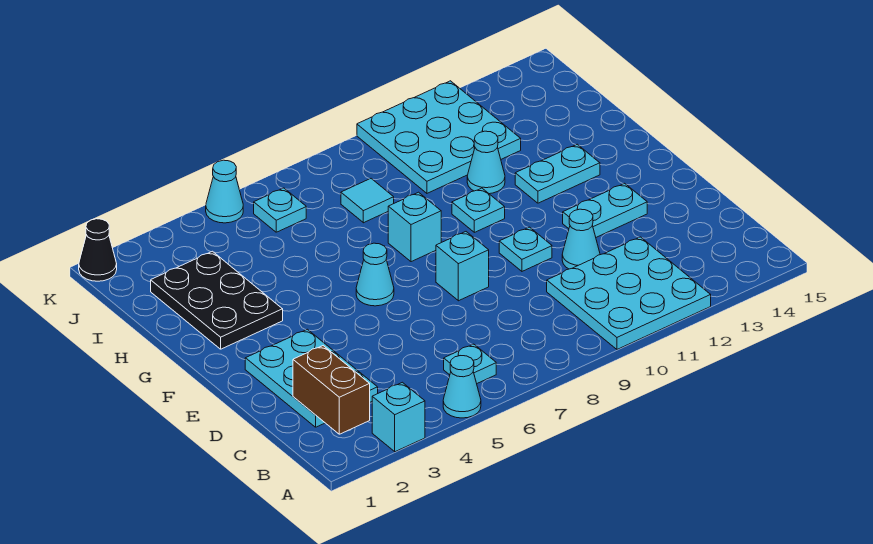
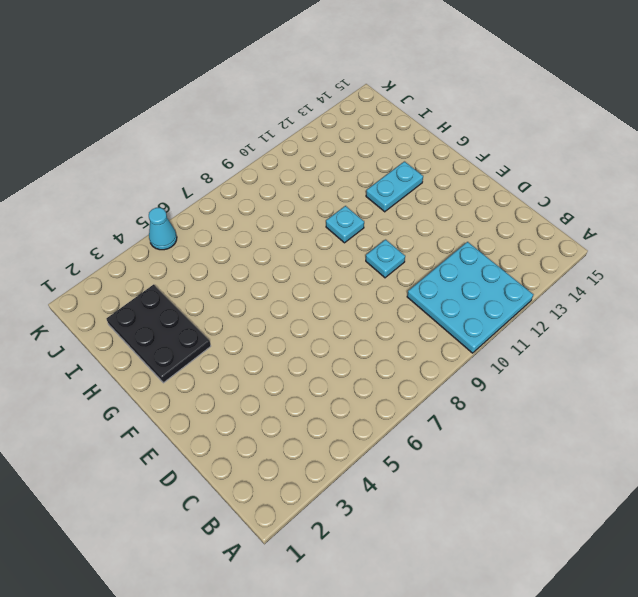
none -> cyan brick A3 level 1
none -> cyan cone A5 level 1
none -> cyan plate B6 level 1

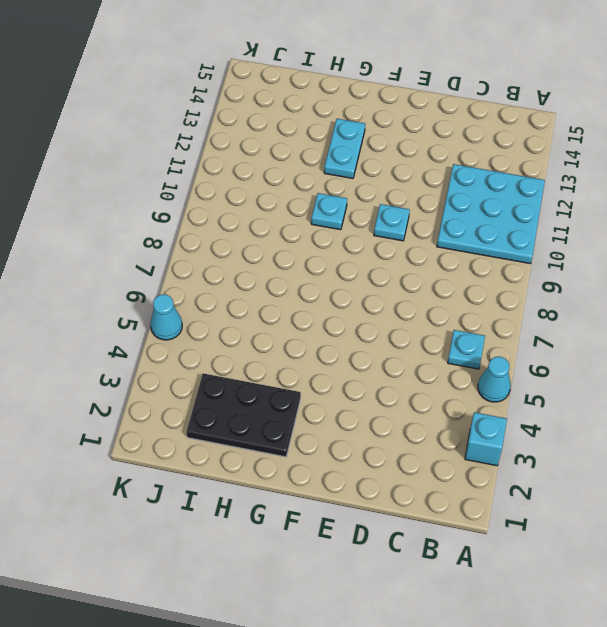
none -> cyan plate C2:E3 level 1
none -> cyan cone D11 level 1
none -> cyan brick E8 level 1

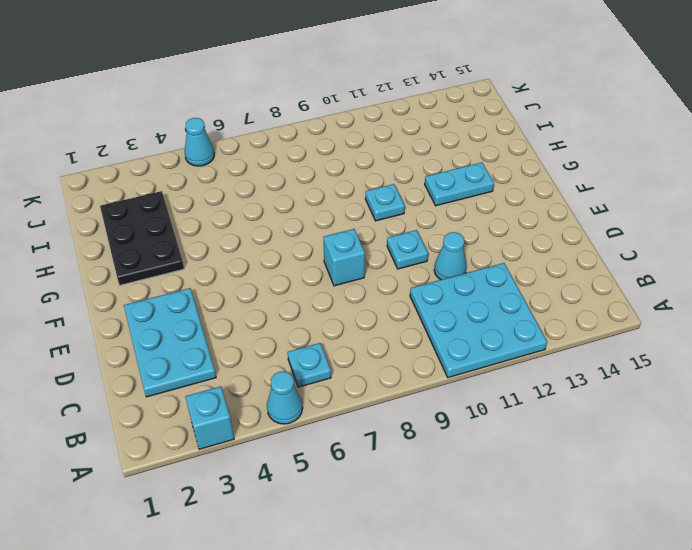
none -> cyan plate E12:E13 level 1
none -> cyan cone F6 level 1
none -> cyan brick G8 level 1

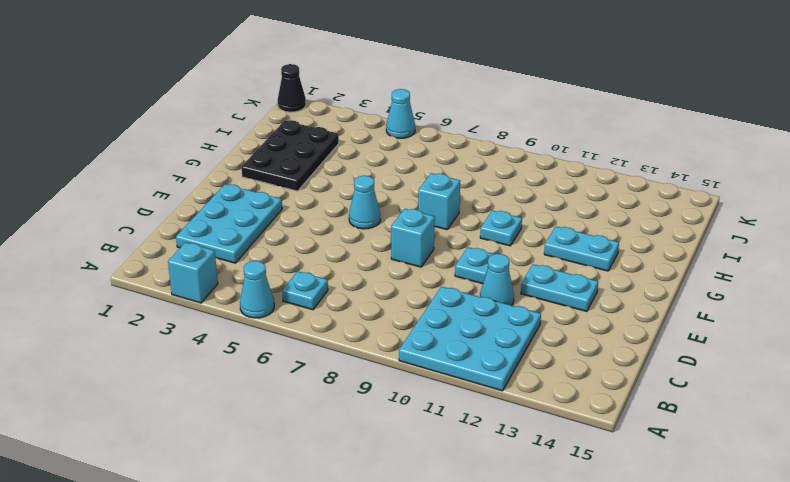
none -> cyan cone H11 level 1
none -> cyan tile I8 level 1
none -> cyan plate I10:K12 level 1

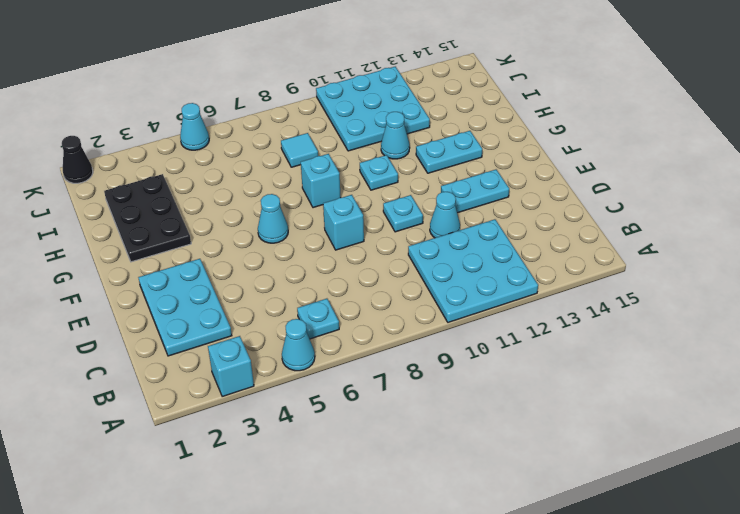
none -> cyan plate J6 level 1
none -> brown brick B2:C2 level 2

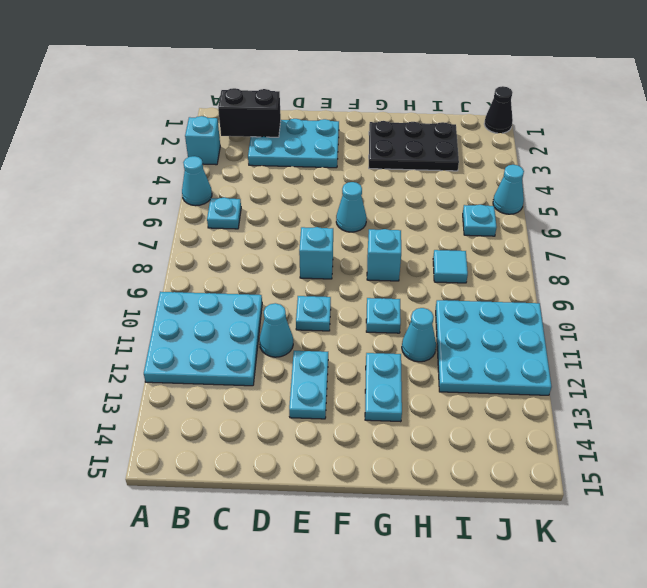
black brick B2:C2 level 2 -> brown brick B2:C2 level 2

